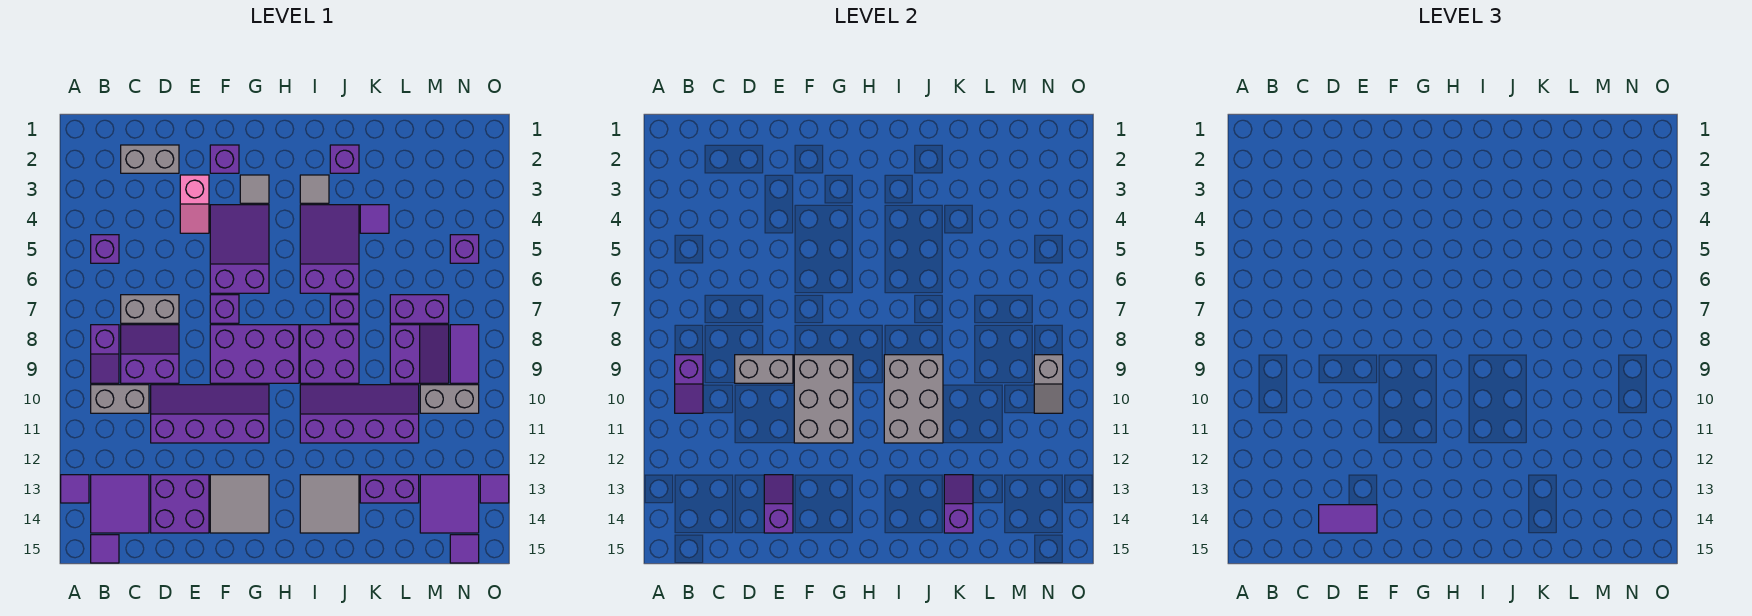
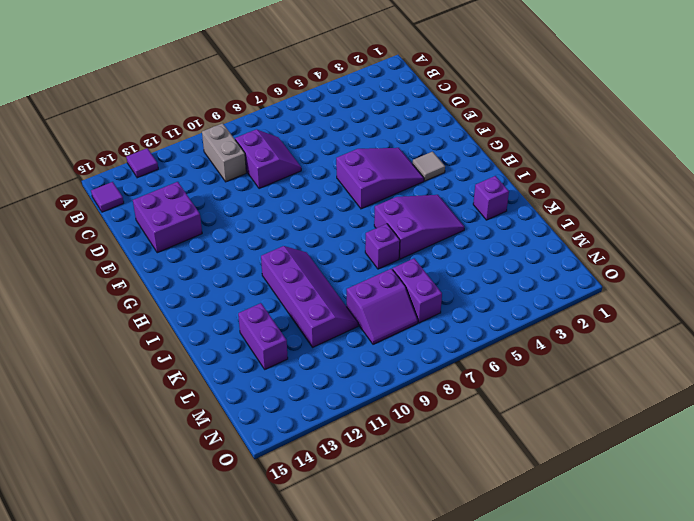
none -> purple brick B5 level 1
none -> purple slope B8:B9 level 1 top 8
none -> purple tile B13:C14 level 1
none -> grey brick C2:D2 level 1

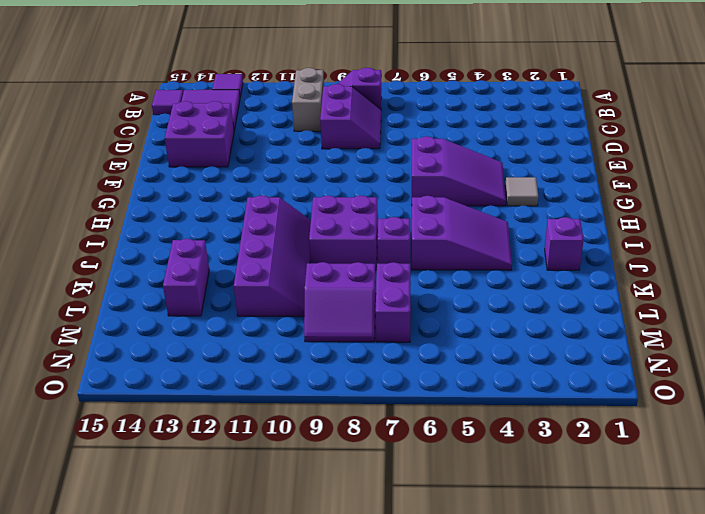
none -> purple brick B5 level 1
none -> grey brick C2:D2 level 1
none -> grey brick C7:D7 level 1
none -> purple slope D10:G11 level 1 top 11

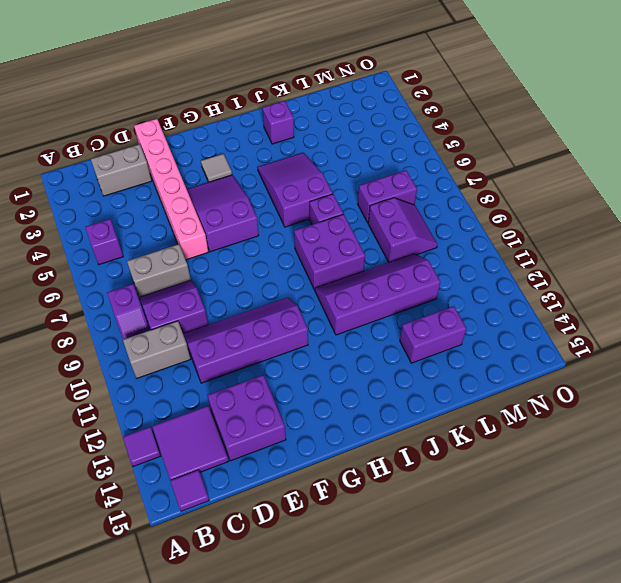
pink brick E1:E6 level 1 -> pink slope E3:E4 level 1 top 3
none -> purple brick F2 level 1
none -> purple brick F7 level 1
none -> purple brick F8:H9 level 1
none -> grey tile F13:G14 level 1

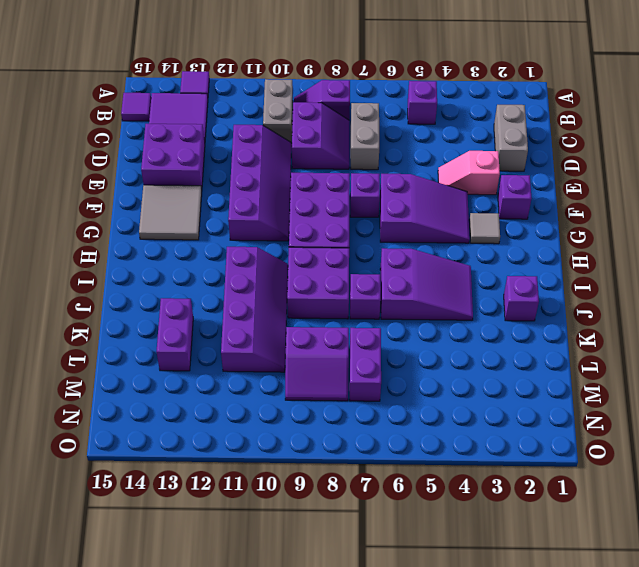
none -> grey tile I3 level 1
none -> grey tile I13:J14 level 1
none -> purple tile K4 level 1
none -> grey brick M10:N10 level 1

